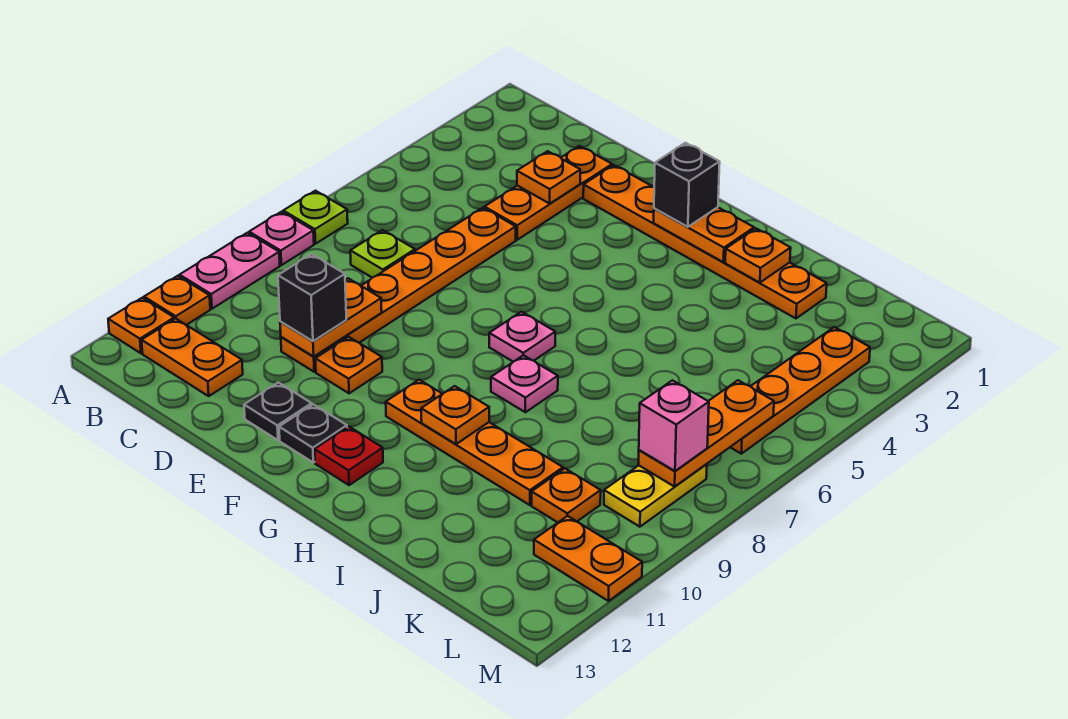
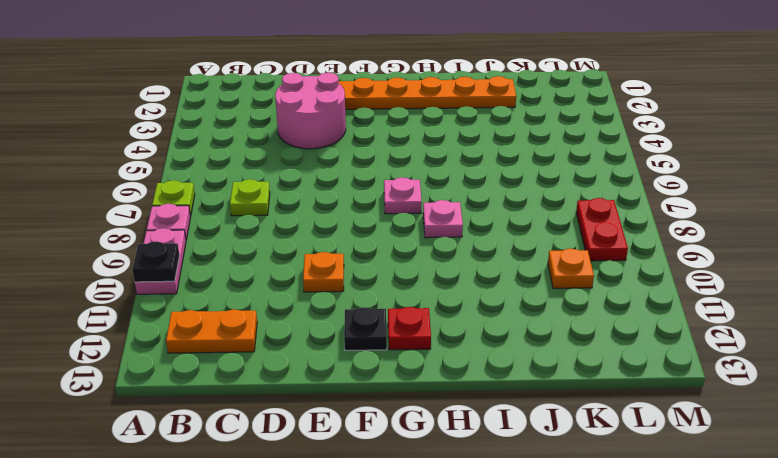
black plate A10 level 2 -> black plate E12 level 1
pink round brick D3:E4 level 1 -> orange plate D2:D4 level 1
red plate L8:L9 level 1 -> yellow plate L8:L9 level 1
none -> orange plate A11 level 1
none -> orange plate A12 level 1
none -> orange plate D5:D10 level 1
none -> orange plate G10:J10 level 1

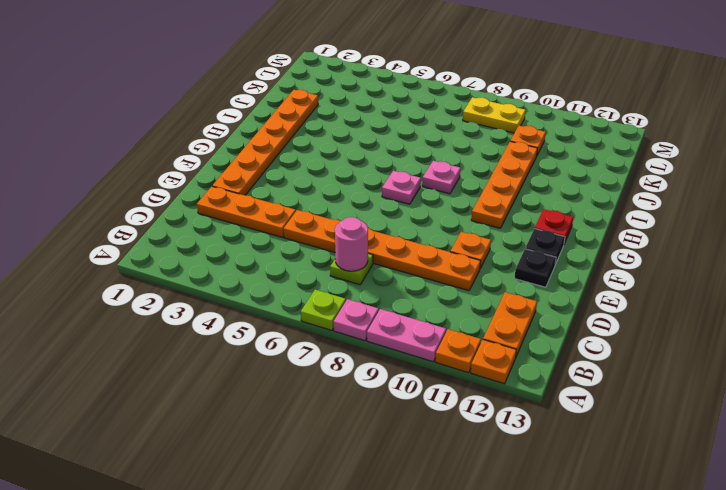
pink round brick C7 level 2 -> none
none -> orange plate L3:L6 level 1
none -> orange plate L11:M11 level 1
none -> orange plate D3 level 2
none -> orange plate D9:D10 level 2

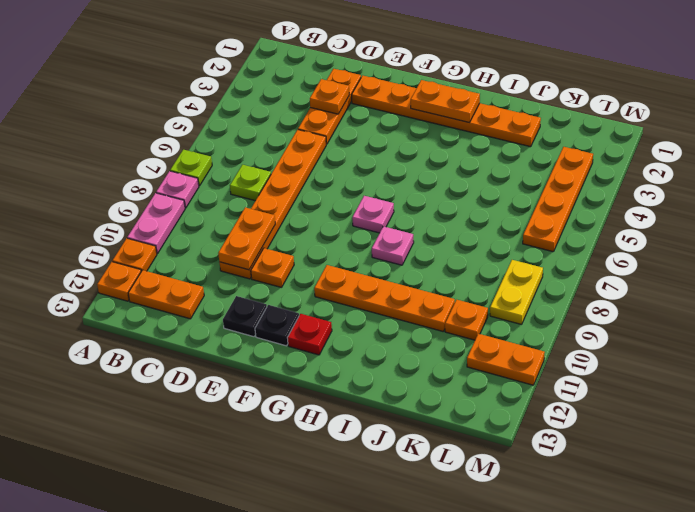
none -> orange plate H10 level 2
none -> orange plate I2 level 2
none -> orange plate L6:L8 level 2
none -> black brick D10 level 3

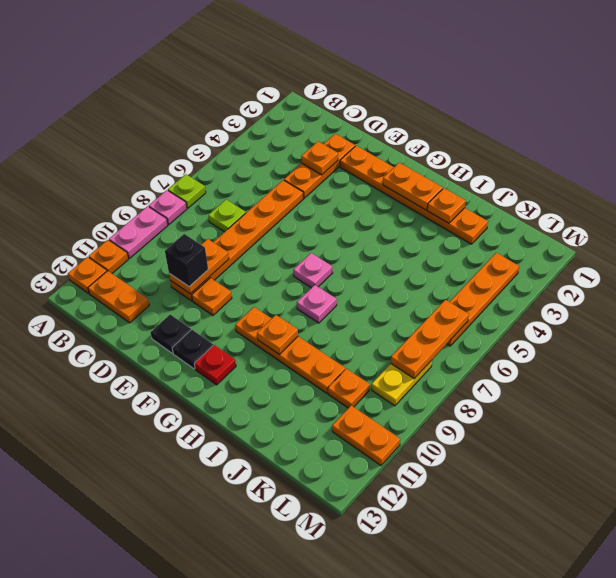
none -> black brick G2 level 3
none -> pink brick L8 level 3

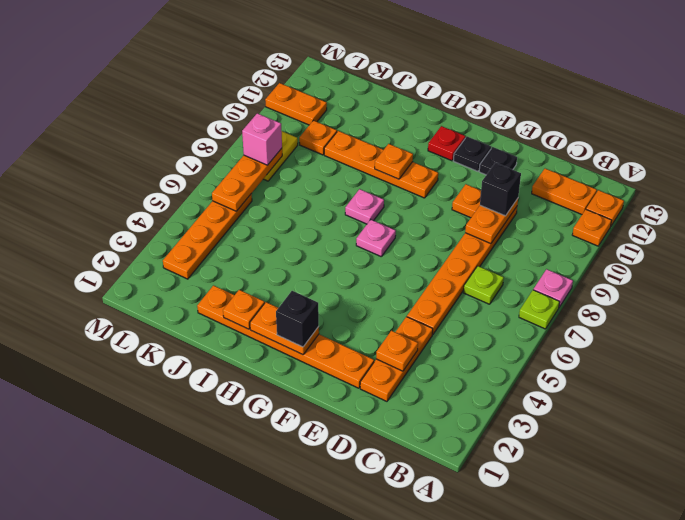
none -> pink plate A9:A10 level 1

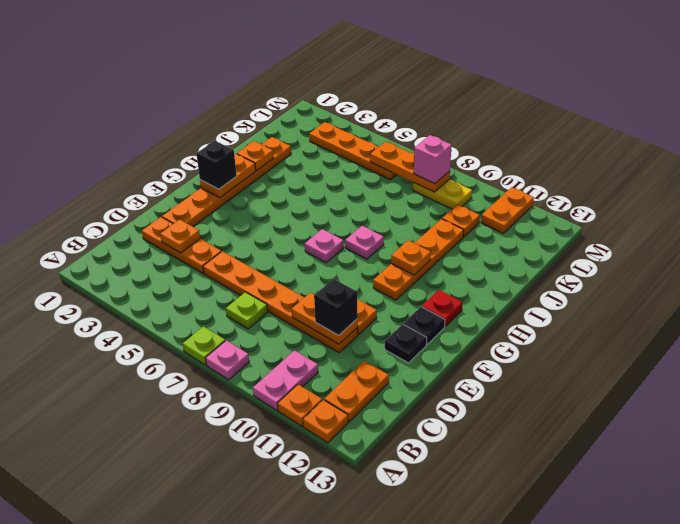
pink plate A10:B10 level 1 -> pink plate A9:A10 level 1

